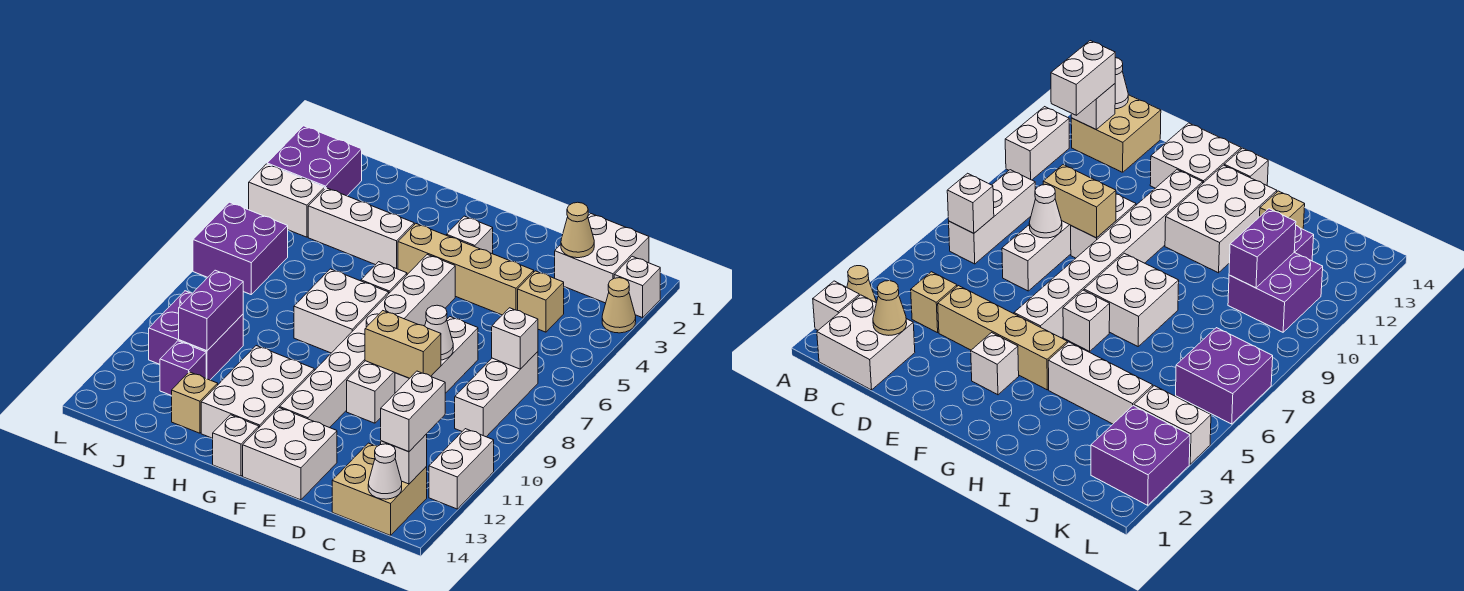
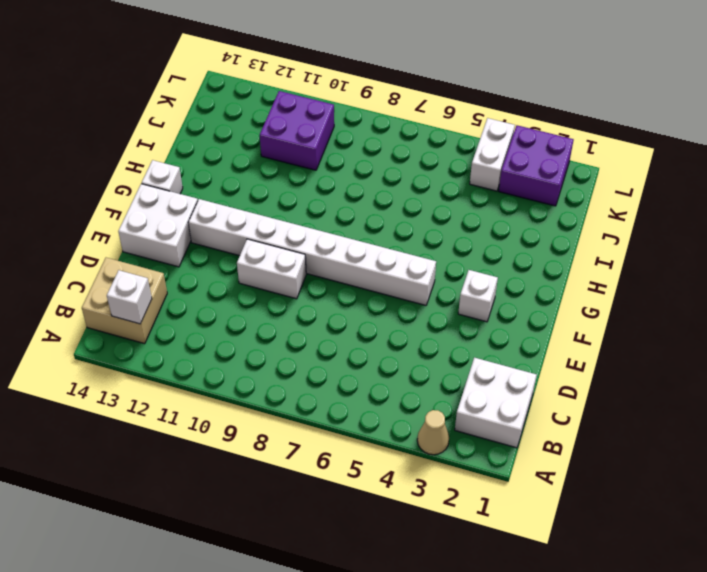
none -> white brick A2 level 1
none -> white brick A11:A12 level 1
none -> white brick B7:B9 level 1
none -> tan brick C4 level 1

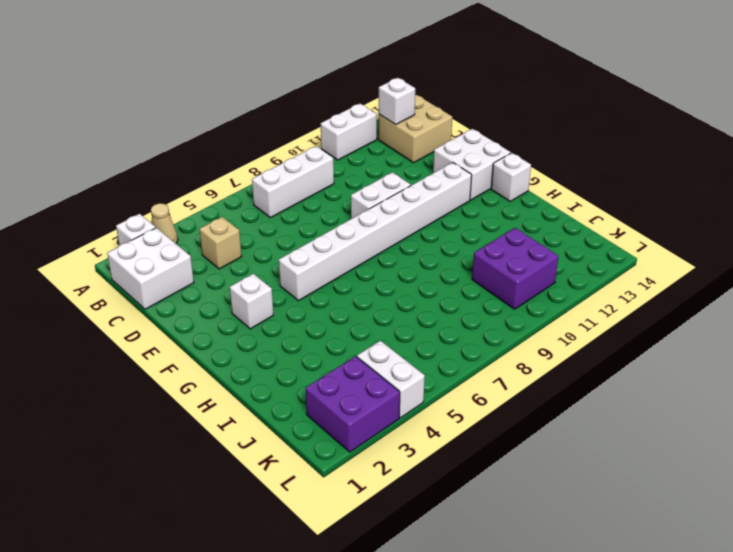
none -> tan brick D4:G4 level 1
none -> white brick D7:D9 level 1
none -> white brick G6 level 1
none -> white brick G7:H8 level 1

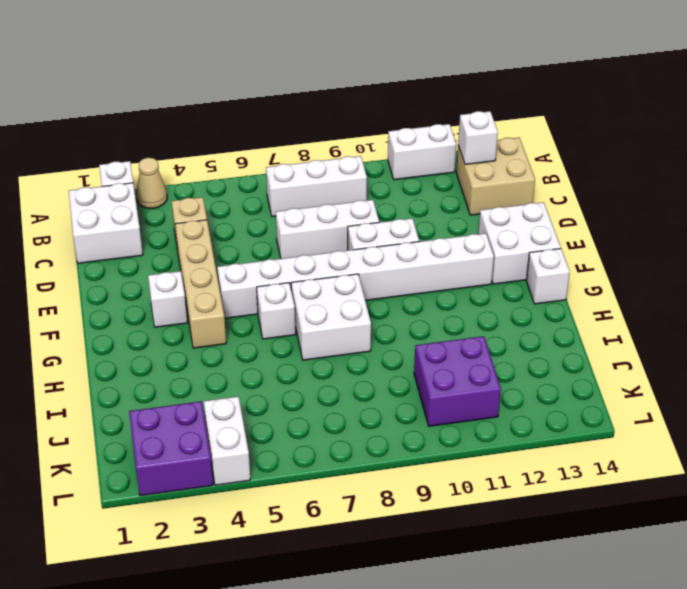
none -> white brick G11:H13 level 1
none -> white brick H4:J4 level 1
none -> tan brick I13 level 1
none -> purple brick J12 level 1

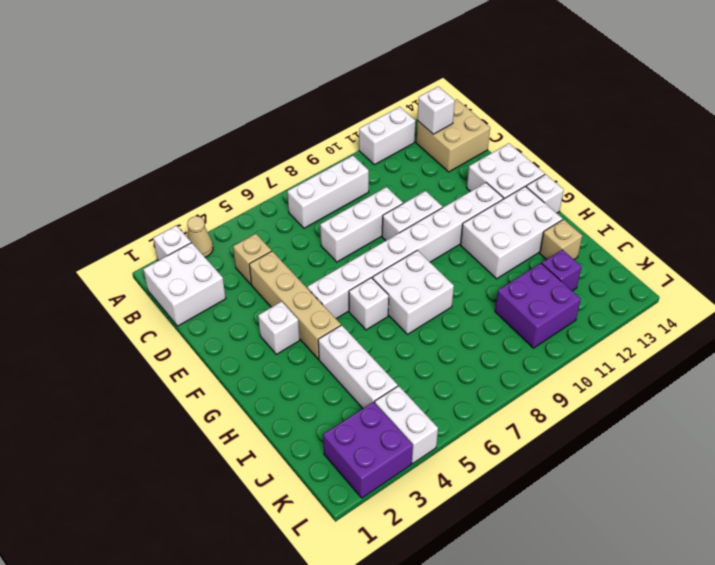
none -> purple brick K6:L7 level 1
none -> white brick B7 level 2
none -> white cone B14 level 2
none -> tan cone C2 level 2

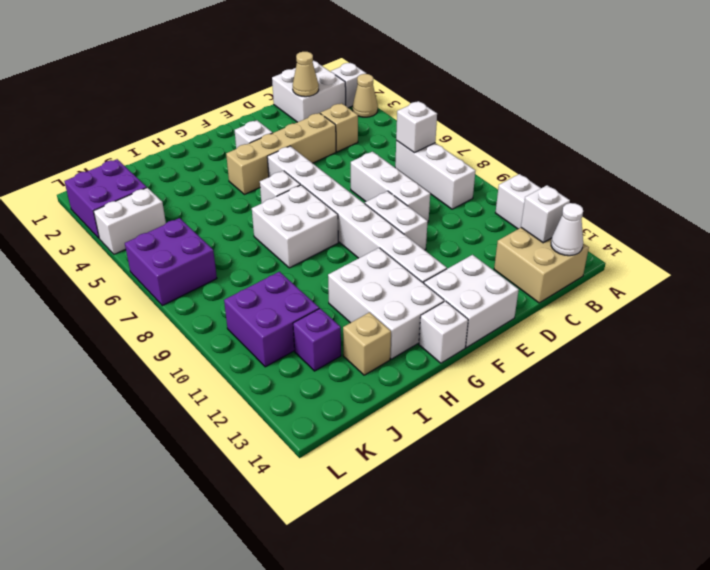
none -> white brick H4:J4 level 1
none -> white cone D8 level 2
none -> tan brick D9:E9 level 2
none -> purple brick J10:J11 level 2

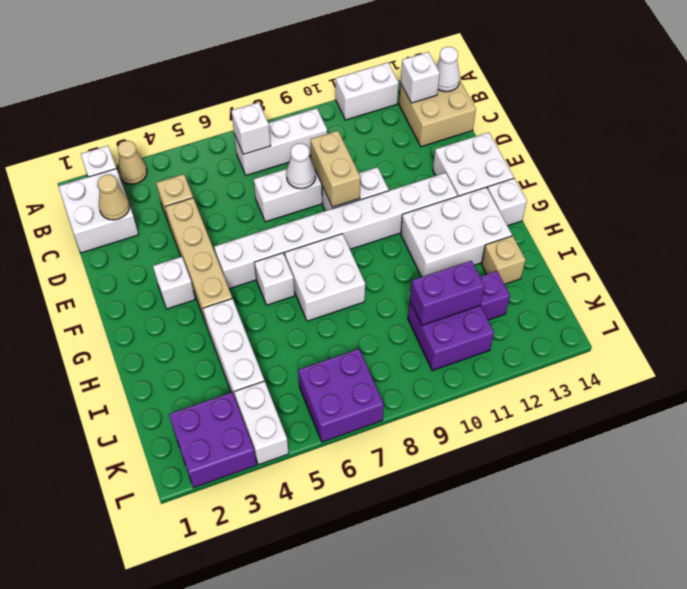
none -> white brick B12:B13 level 3

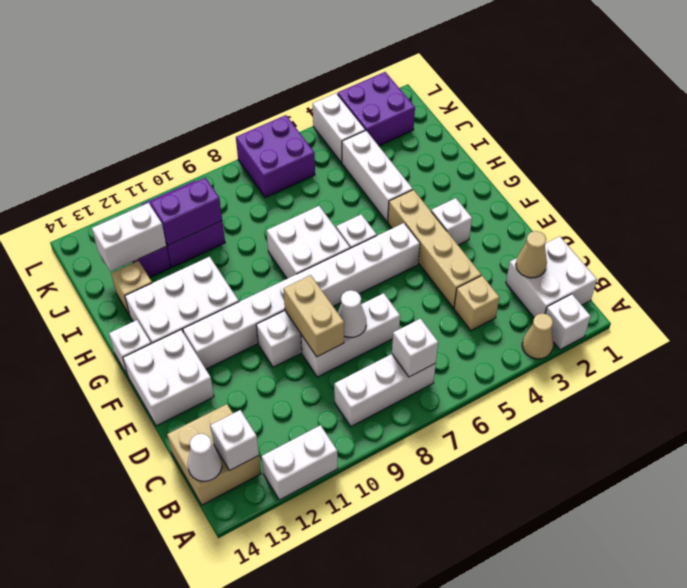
white brick J12:J13 level 2 -> white brick B12:B13 level 3

